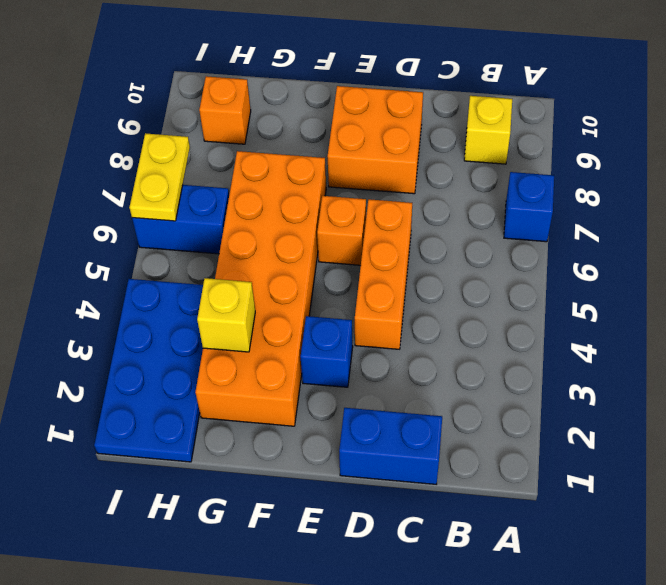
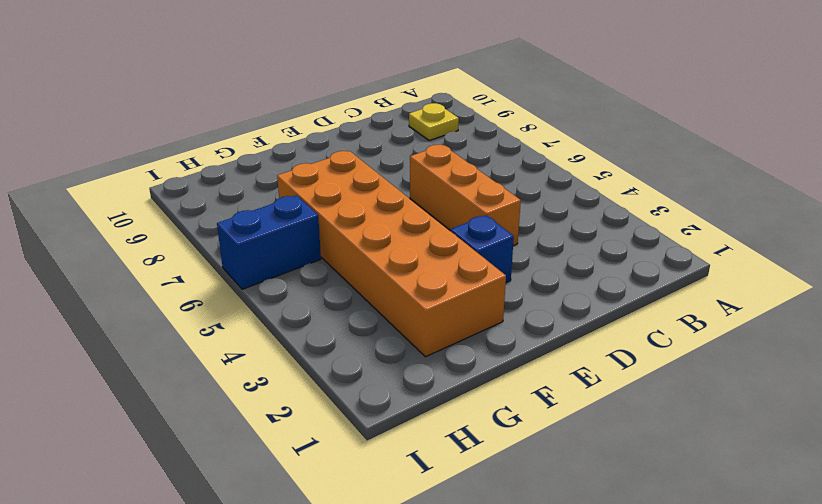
yellow plate B9 level 1 -> yellow brick B9 level 1
none -> blue brick A7 level 1
none -> blue brick C1:D1 level 1
none -> orange brick D8:E9 level 1

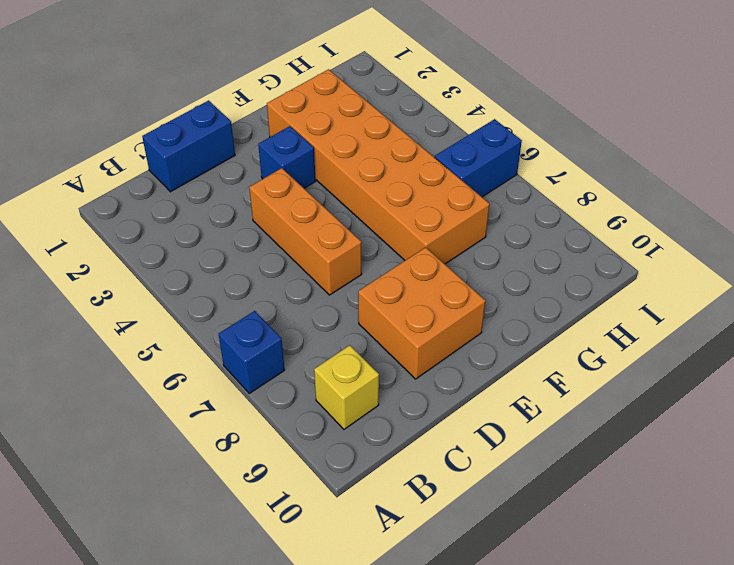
none -> orange brick E6 level 1
none -> blue plate H1:I4 level 1
none -> orange brick H9 level 1

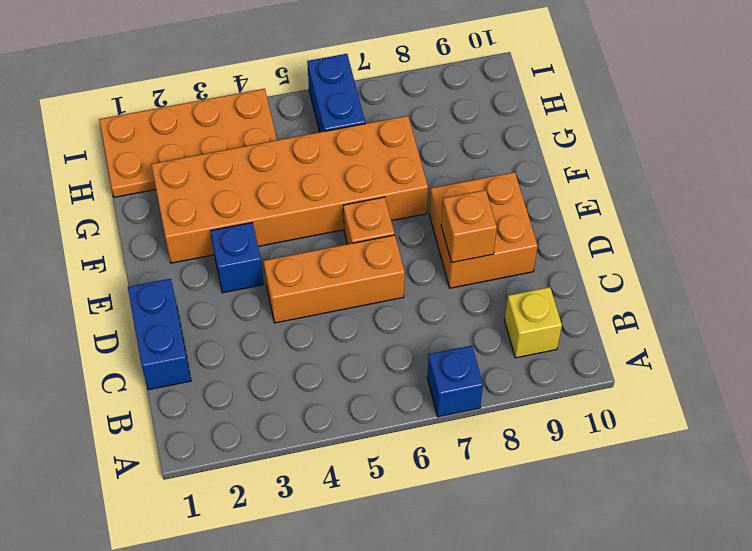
orange brick D8 level 2 -> orange brick H9 level 1
orange plate H1:I4 level 1 -> blue plate H1:I4 level 1
none -> yellow brick G3 level 2
none -> yellow plate I6:I7 level 2

